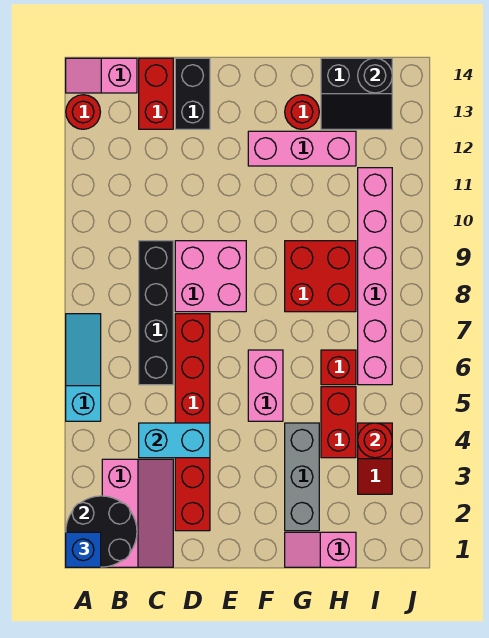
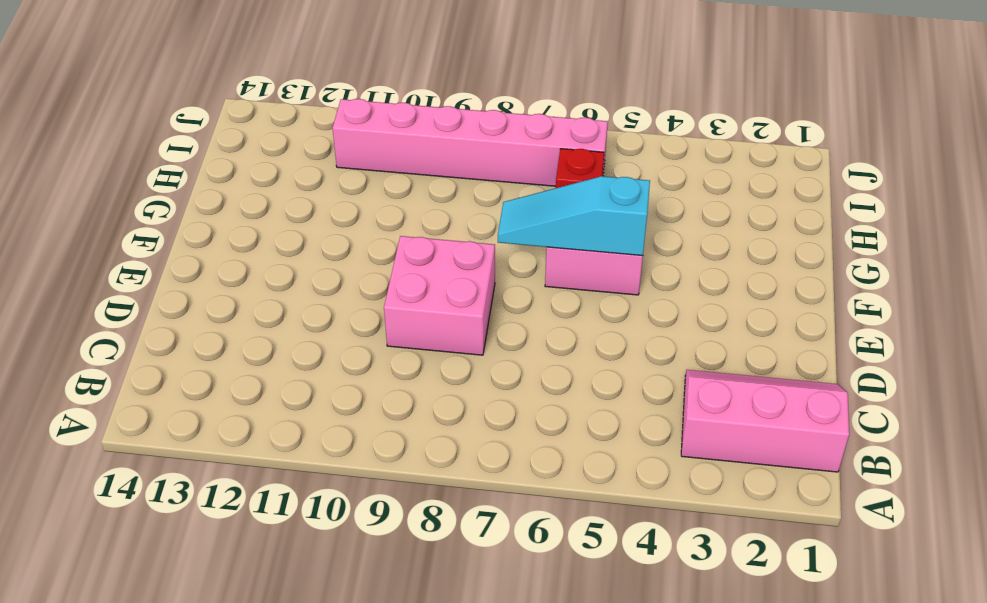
cyan slope F5:F7 level 2 top 5 -> cyan slope A5:A7 level 1 top 5
none -> red round brick A13 level 1
none -> pink slope A14:B14 level 1 top B
none -> black brick C6:C9 level 1

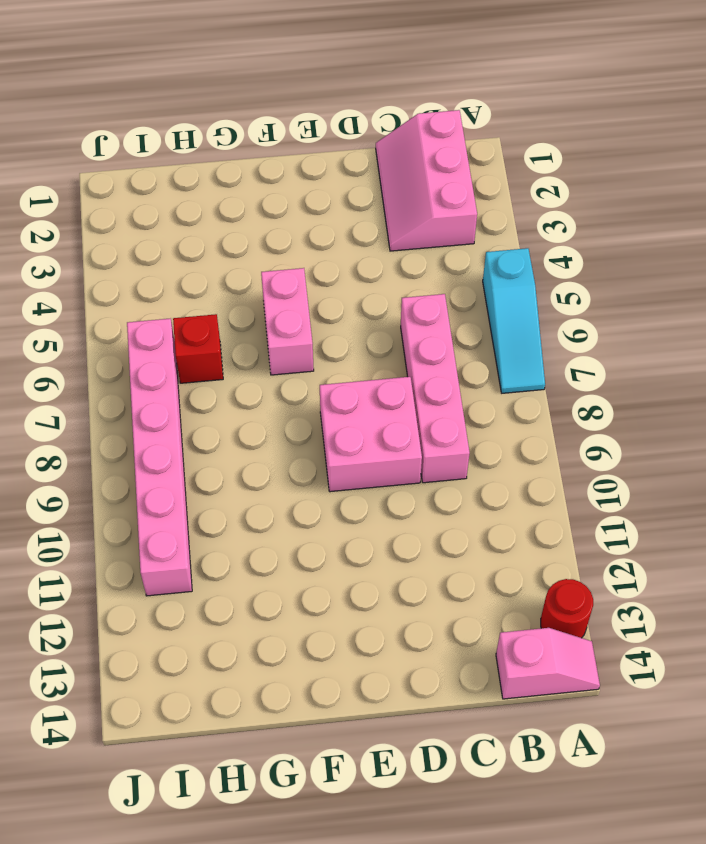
pink brick C6:C9 level 1 -> black brick C6:C9 level 1
none -> red brick C13:C14 level 1
none -> red brick D2:D7 level 1
none -> black brick D13:D14 level 1

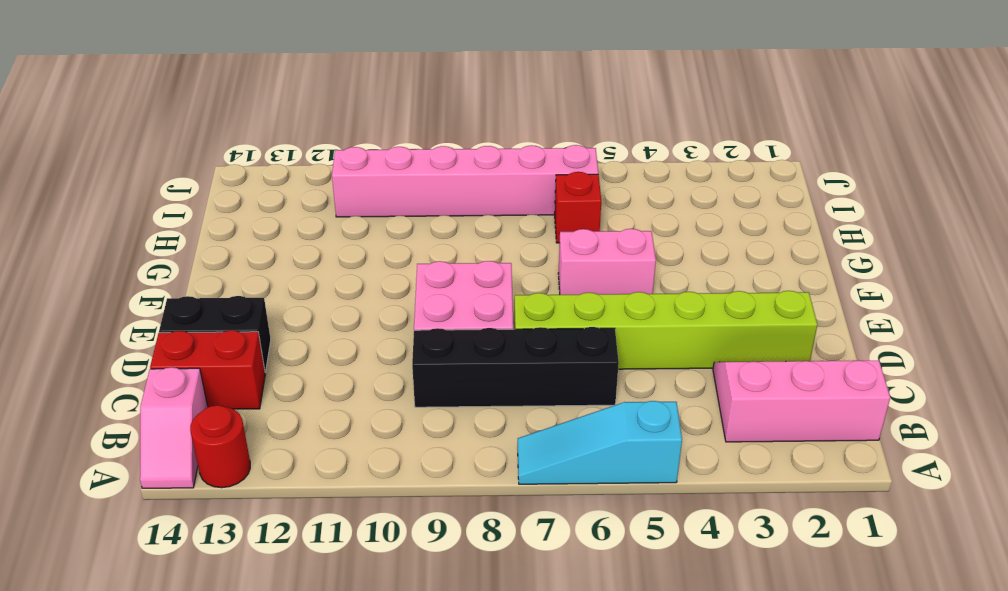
lime brick D2:D7 level 1 -> red brick D2:D7 level 1
none -> pink brick F12:H12 level 1
none -> pink slope G1:H1 level 1 top H
none -> grey brick G2:G4 level 1

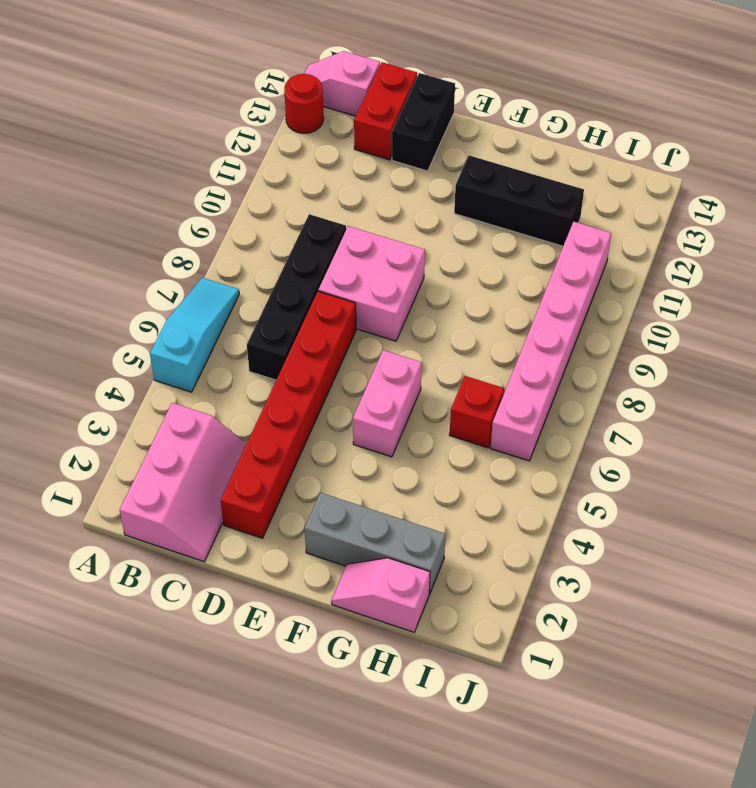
grey brick F2:H2 level 1 -> grey brick G2:G4 level 1
black brick F12:H12 level 1 -> pink brick F12:H12 level 1
none -> red brick G8:H9 level 1
none -> red round brick G13 level 1
none -> red brick H4:H5 level 1

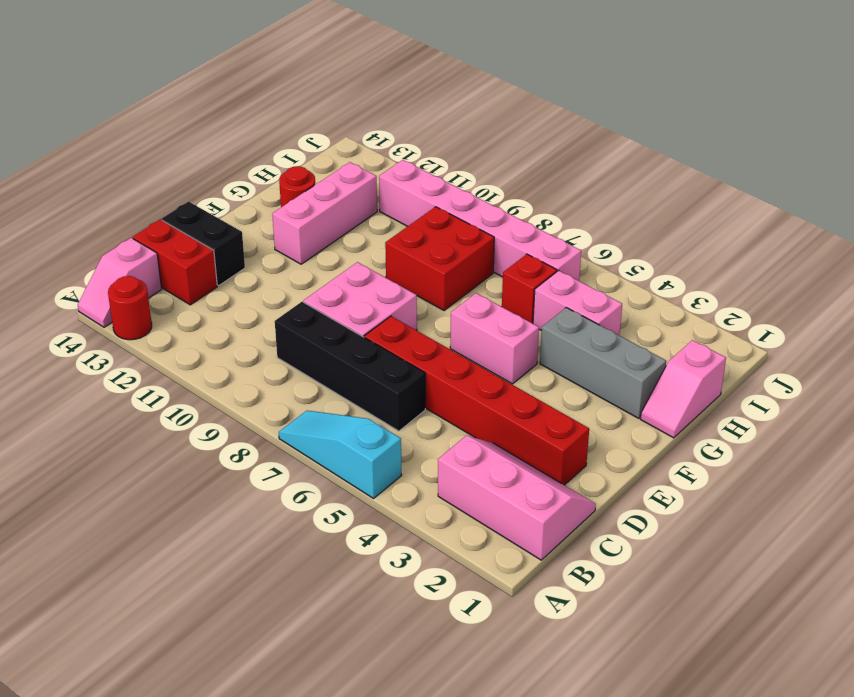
pink brick H4:H5 level 1 -> red brick H4:H5 level 1
none -> black slope H13:I14 level 1 top 14
none -> red slope I3:I4 level 1 top 4
none -> black round brick A1:B2 level 2

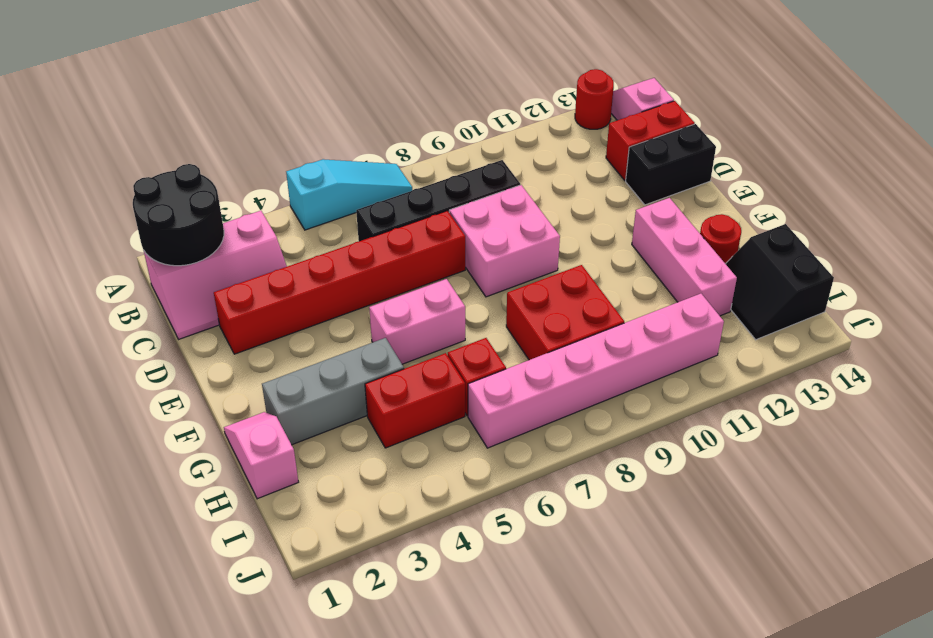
none -> red slope I3:I4 level 1 top 4
none -> cyan brick C4:D4 level 2
none -> red round brick I4 level 2

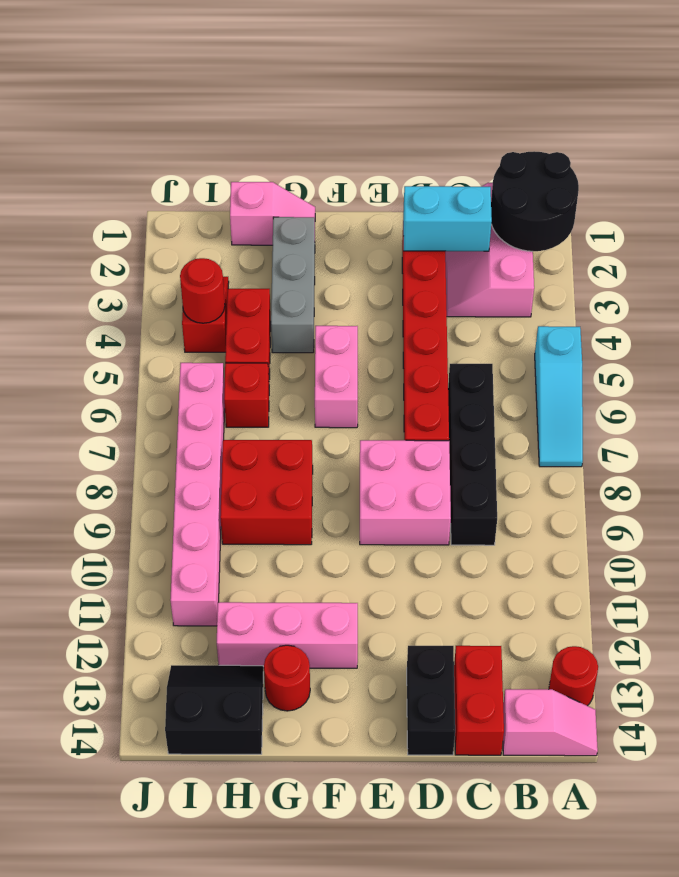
cyan brick C2:D2 level 2 -> cyan brick C4:D4 level 2
none -> black round brick I14 level 2
none -> blue brick A1 level 3

